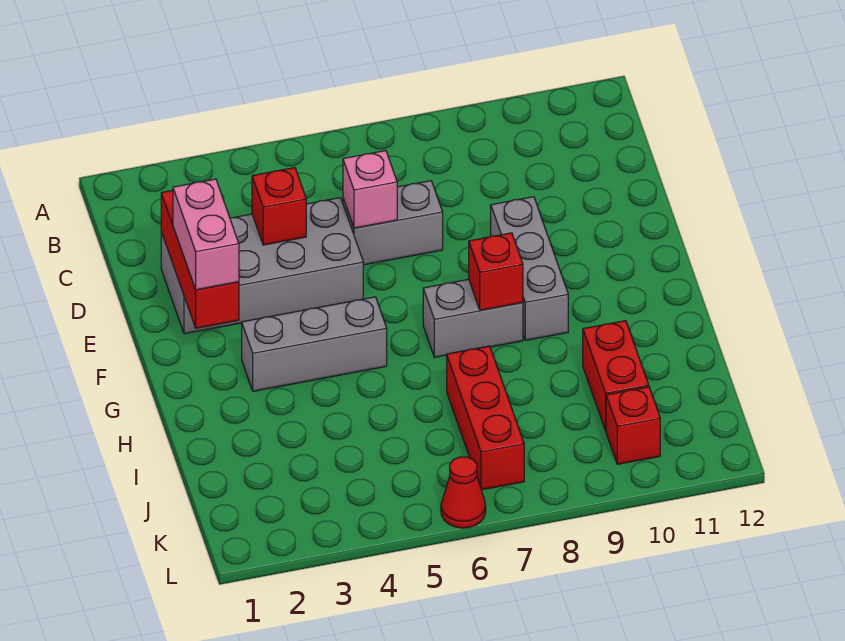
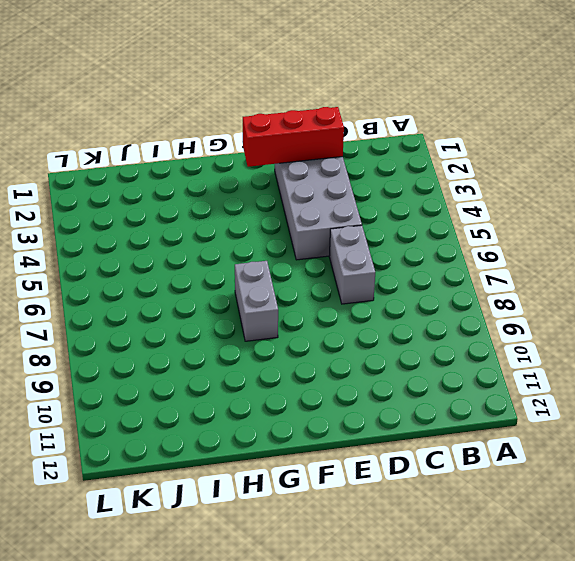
none -> grey brick E9:G9 level 1
none -> grey brick G3:G5 level 1
none -> red brick I7:K7 level 1

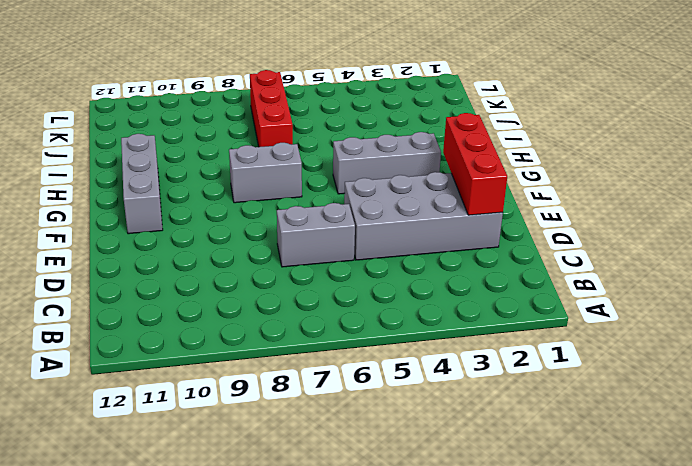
grey brick F11:H11 level 1 -> grey brick E9:G9 level 1
none -> red brick I10:J10 level 1
none -> red brick K10 level 1
none -> red cone L6 level 1

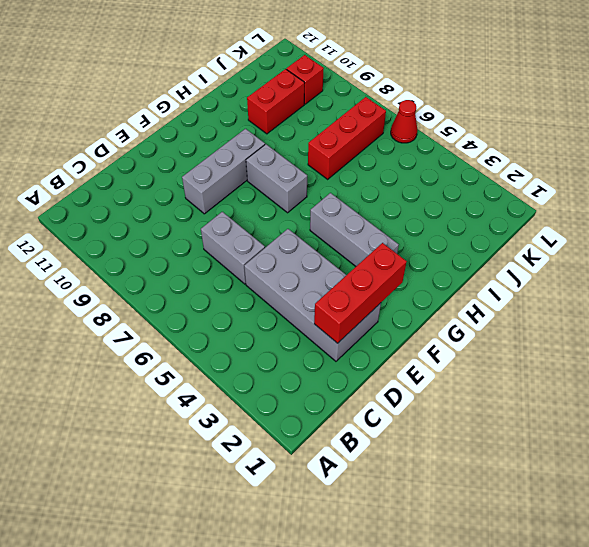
none -> red brick D4 level 2
none -> pink brick D6 level 2
none -> red brick G8 level 2

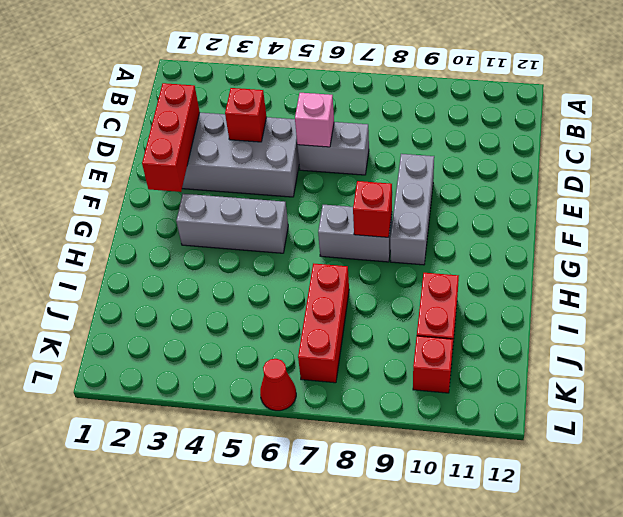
none -> pink brick E2:F2 level 3

